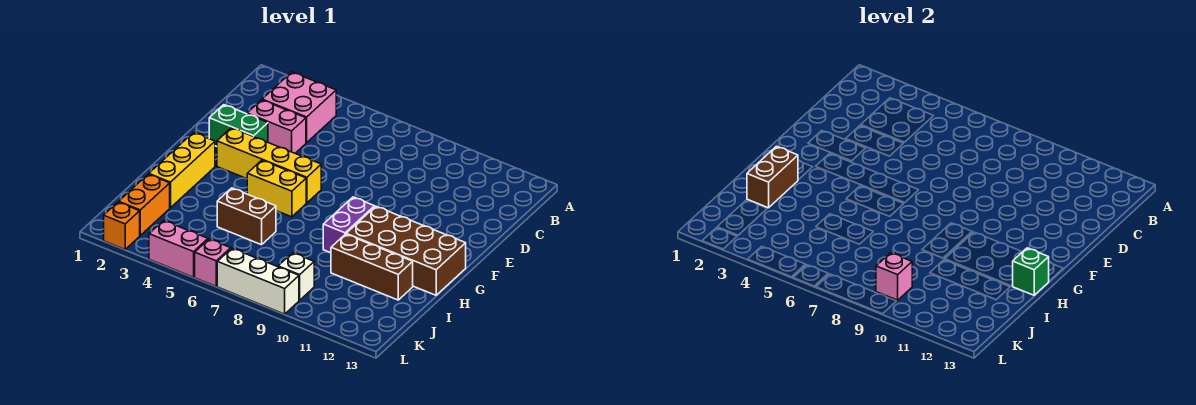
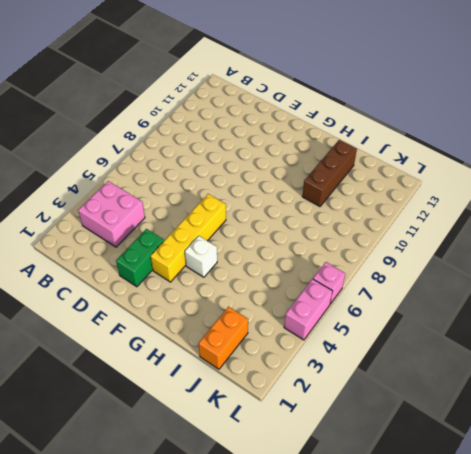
white brick G4 level 1 -> white brick K9 level 1
orange brick J1:J2 level 1 -> orange brick J2:K2 level 1
none -> pink brick D3:D4 level 1
none -> yellow brick G2:I2 level 1
none -> yellow brick G5:G6 level 1

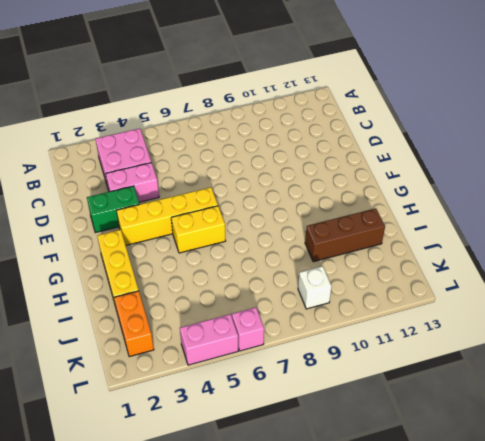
none -> purple brick G9:H9 level 1
none -> brown brick G10:H13 level 1
none -> brown brick I5:I6 level 1

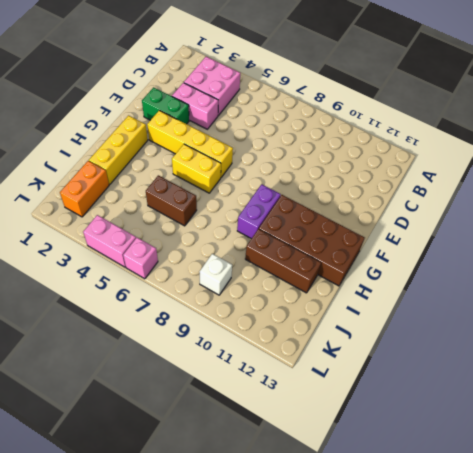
none -> orange brick L2 level 1
none -> white brick L7:L9 level 1
none -> brown brick H2:I2 level 2

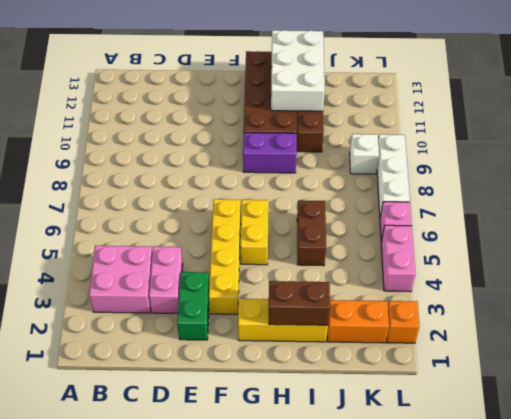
white brick H11:I13 level 2 -> green brick H13 level 2
none -> pink brick K9 level 2

